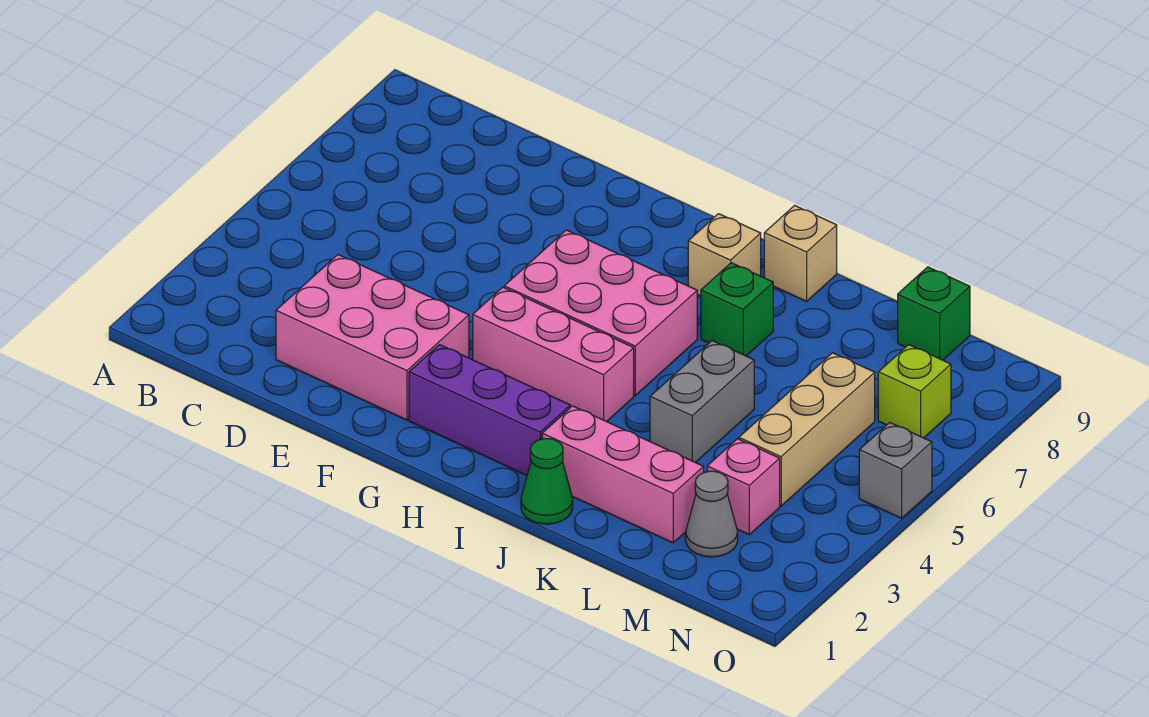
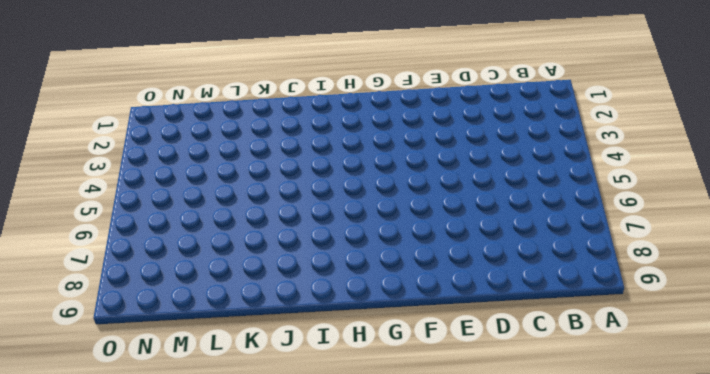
none -> pink brick D2:F3 level 1
none -> purple brick G2:I2 level 1
none -> pink brick G4:I4 level 1

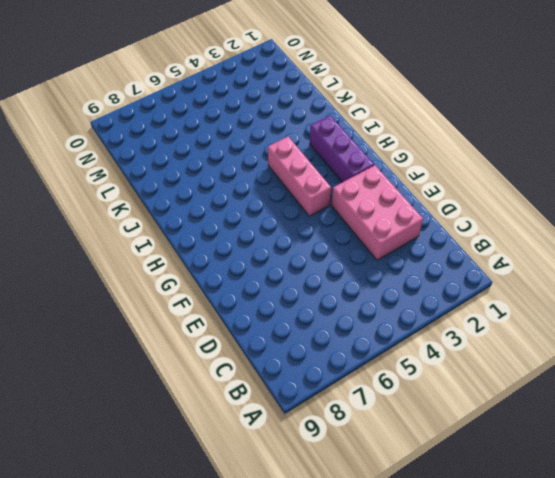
none -> pink brick G5:I6 level 1
none -> tan brick I8 level 1
none -> green cone J1 level 1

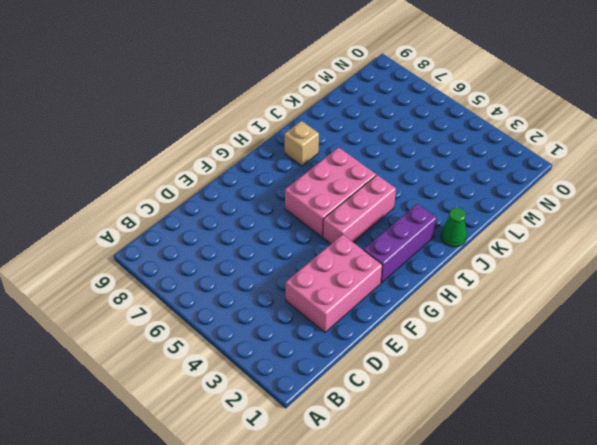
none -> pink brick J2:L2 level 1
none -> green brick J7 level 1
none -> tan brick J9 level 1

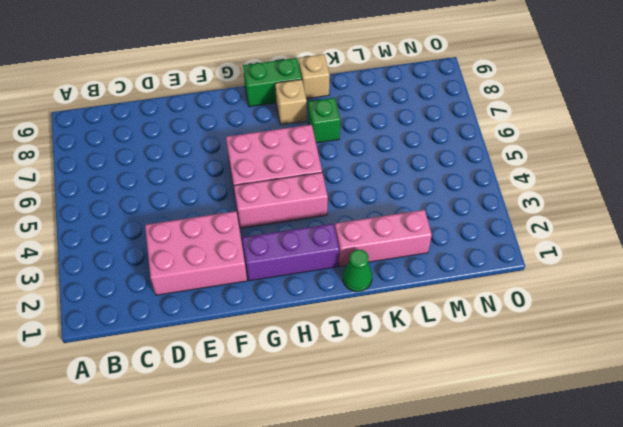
green brick H9:I9 level 1 -> none
none -> grey brick K4:K5 level 1
none -> grey cone M2 level 1
none -> pink brick M3 level 1

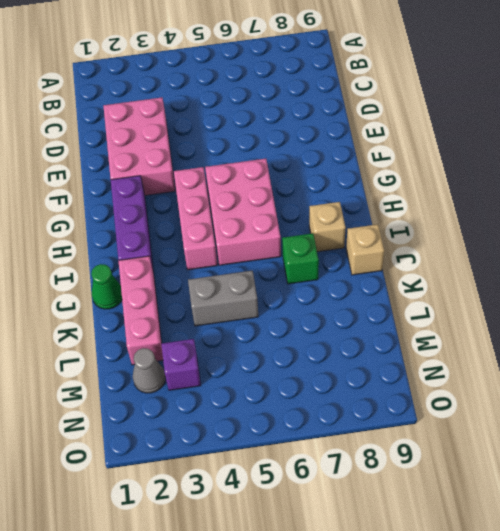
purple brick M3 level 1 -> pink brick M3 level 1
none -> tan brick M4:M6 level 1
none -> green brick M9 level 1
none -> lime brick N7 level 1

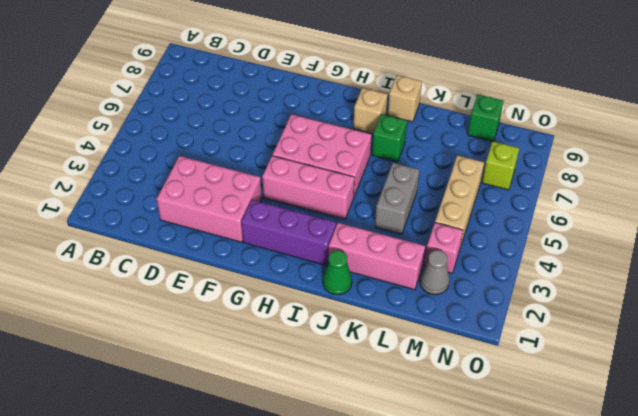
none -> grey brick O5 level 1

